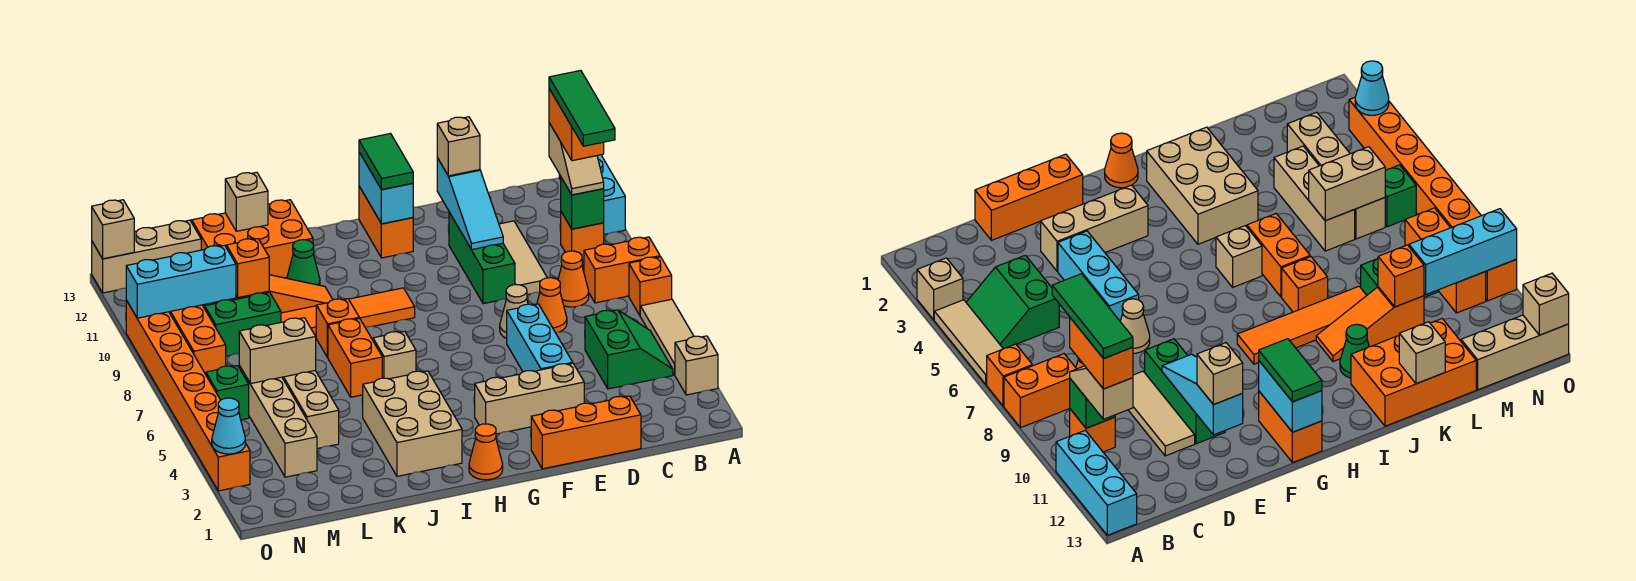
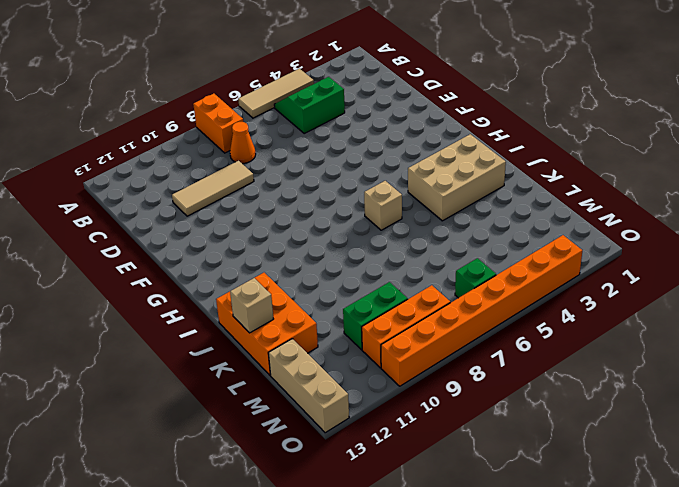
green brick M9:M10 level 1 -> green brick L9:M9 level 1
none -> tan brick A3 level 1
none -> orange brick A7 level 1
none -> cyan brick A11:A13 level 1
none -> orange brick B10 level 1

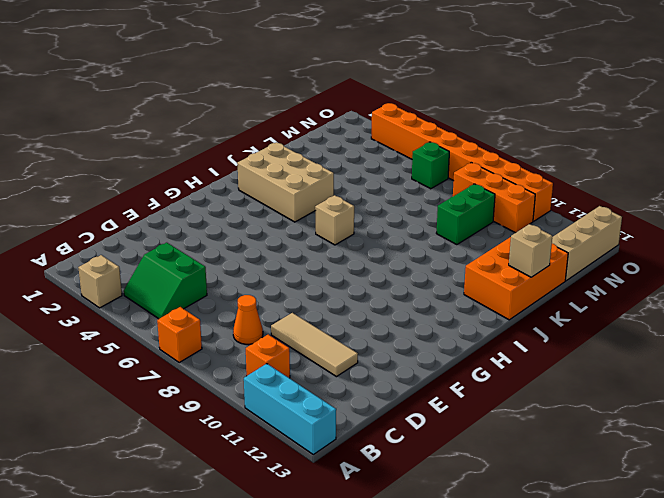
none -> tan tile A4:A6 level 1
none -> orange brick A8:B8 level 1
none -> orange brick D1:F1 level 1
none -> orange cone D7 level 1

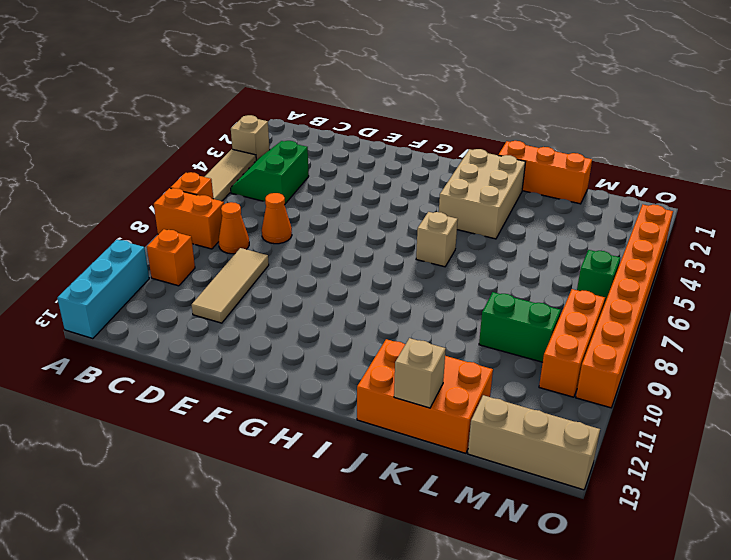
orange brick J1:L1 level 1 -> orange brick D1:F1 level 1
none -> tan brick E3:G3 level 1
none -> cyan brick E4:E6 level 1
none -> tan cone E7 level 1
none -> green brick E9:E11 level 1

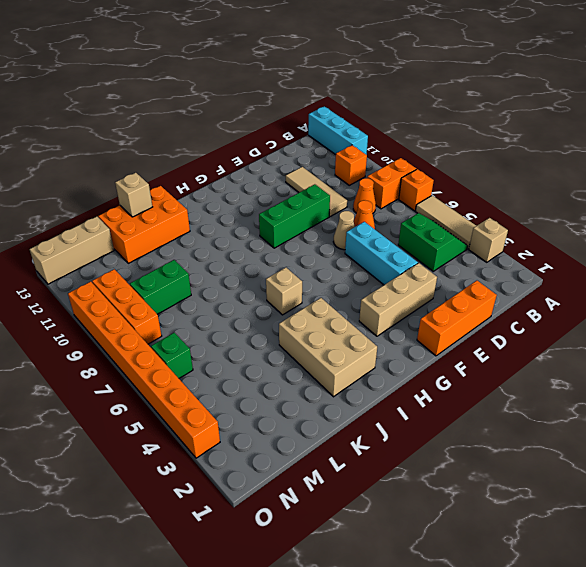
green brick E9:G9 level 1 -> green brick E9:E11 level 1
none -> orange brick G12:G13 level 1
none -> orange cone H1 level 1
none -> orange tile H9:K9 level 1
none -> orange brick J6:J7 level 1

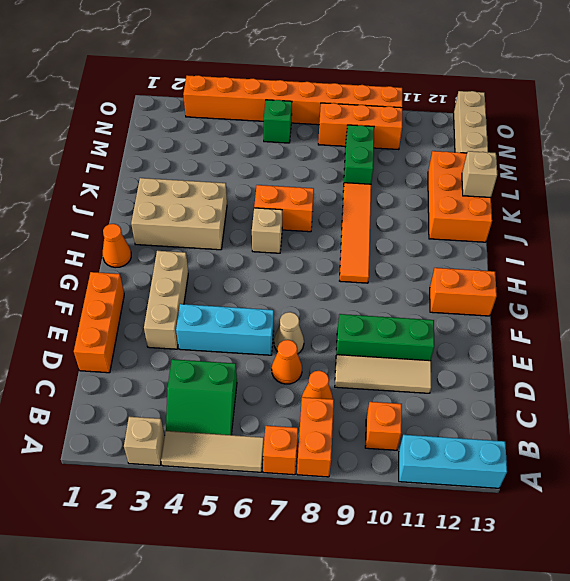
none -> orange brick J8 level 1
none -> orange slope J10:L10 level 1 top L
none -> green cone J11 level 1
none -> tan brick L4:L6 level 1

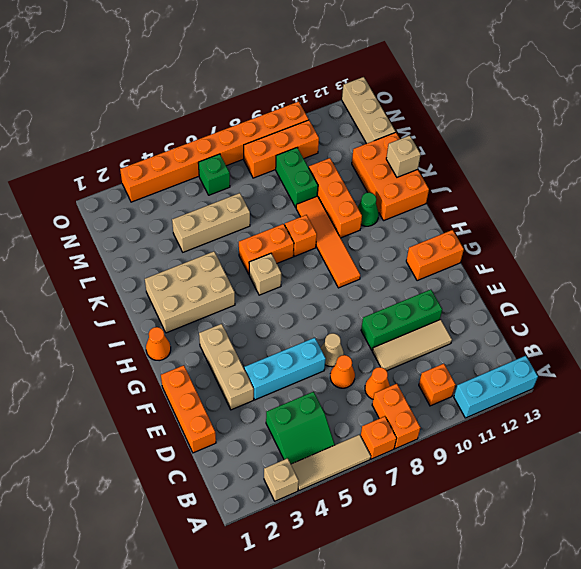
orange brick J10:L10 level 1 -> orange slope J10:L10 level 1 top L
none -> tan brick M3:M6 level 1
none -> green brick B10 level 2
none -> cyan slope E10:E12 level 2 top 12
none -> cyan brick G12:G13 level 2

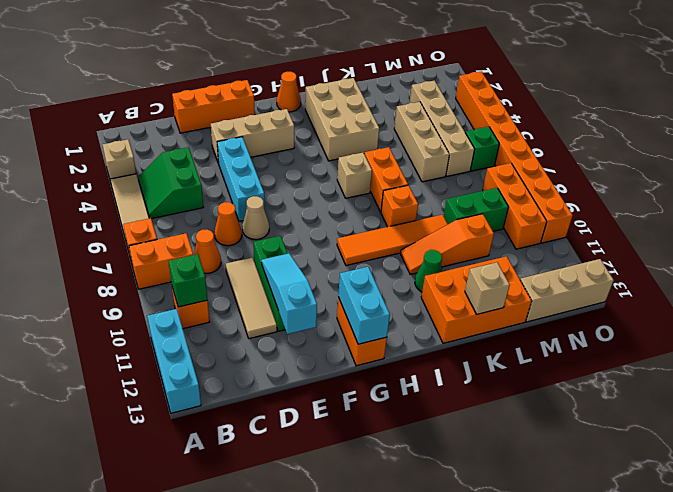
none -> tan brick L6:M6 level 2
none -> orange brick L10 level 2
none -> cyan brick M10:O10 level 2
none -> cyan cone O3 level 2

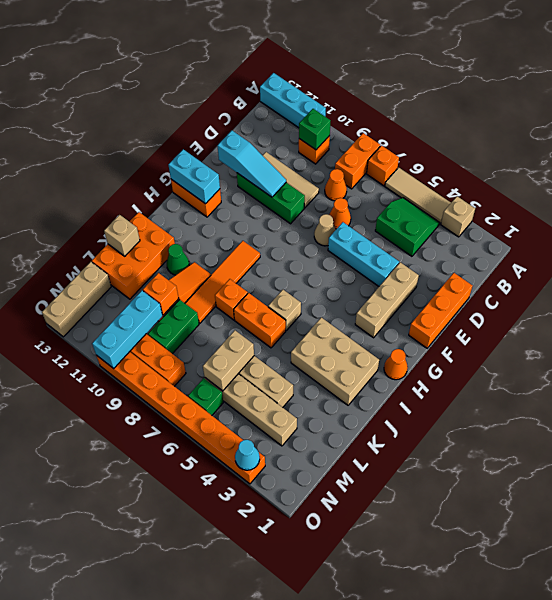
none -> tan brick O13 level 2
none -> tan slope B10:B11 level 3 top 11
none -> tan brick E12 level 3
none -> green tile G12:G13 level 3

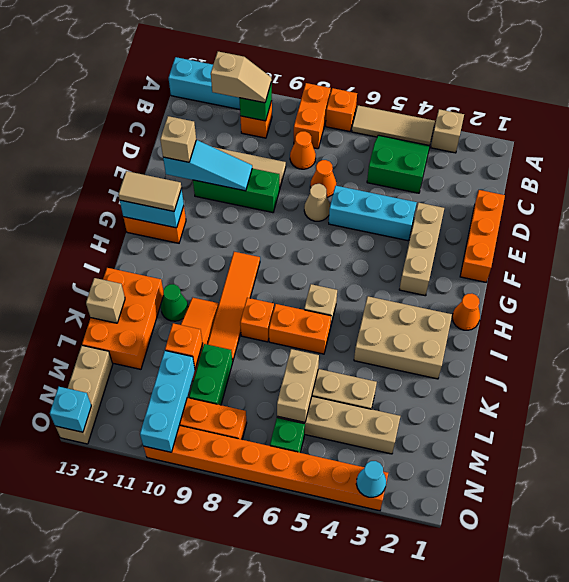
tan tile G12:G13 level 3 -> green tile G12:G13 level 3
cyan brick O13 level 2 -> tan brick O13 level 2
none -> orange brick B10:B11 level 4
none -> green tile B9:B11 level 5

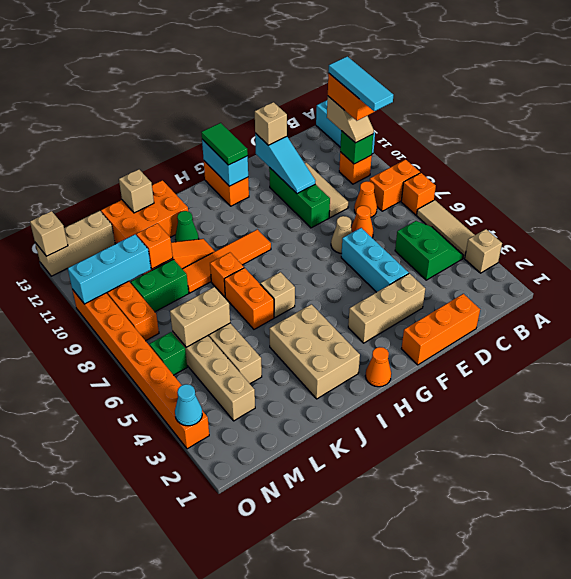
cyan tile B9:B11 level 5 -> green tile B9:B11 level 5

